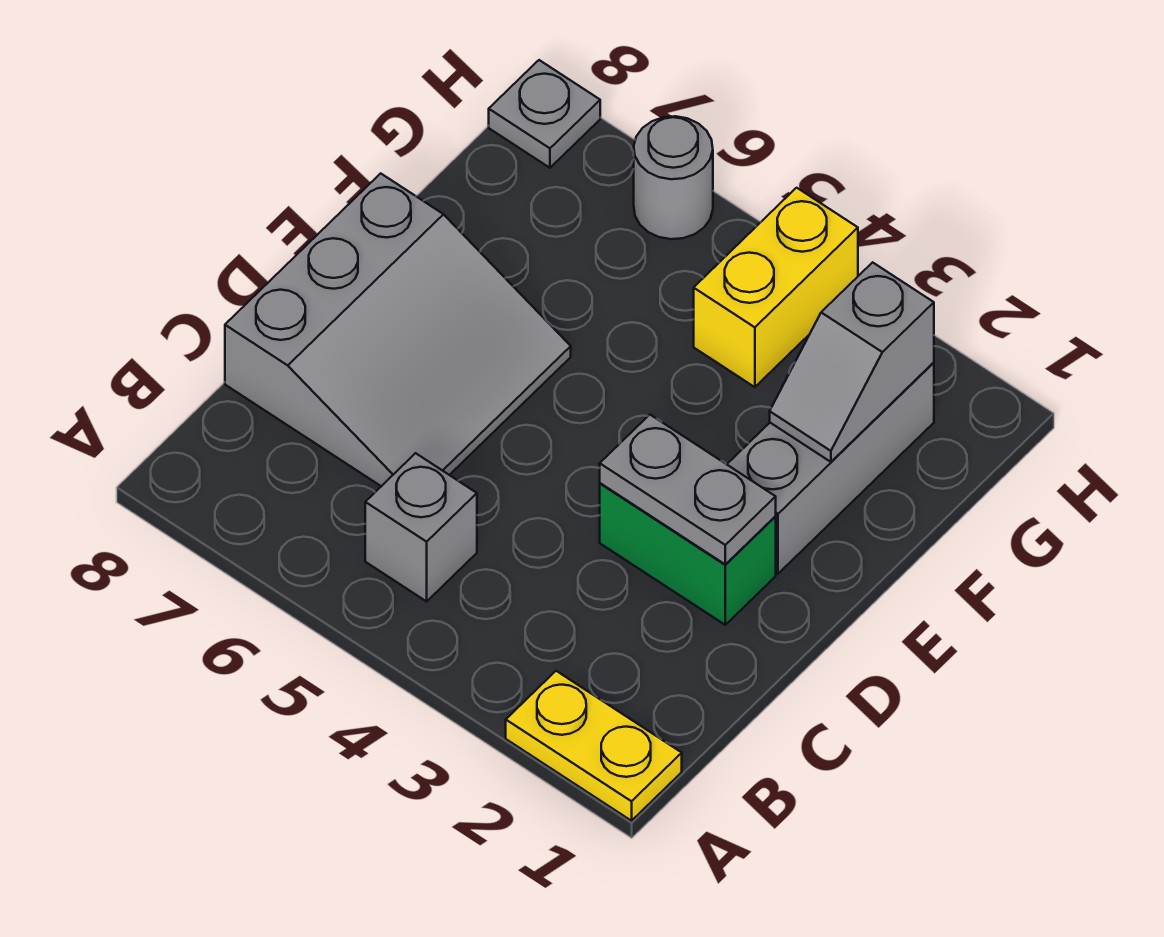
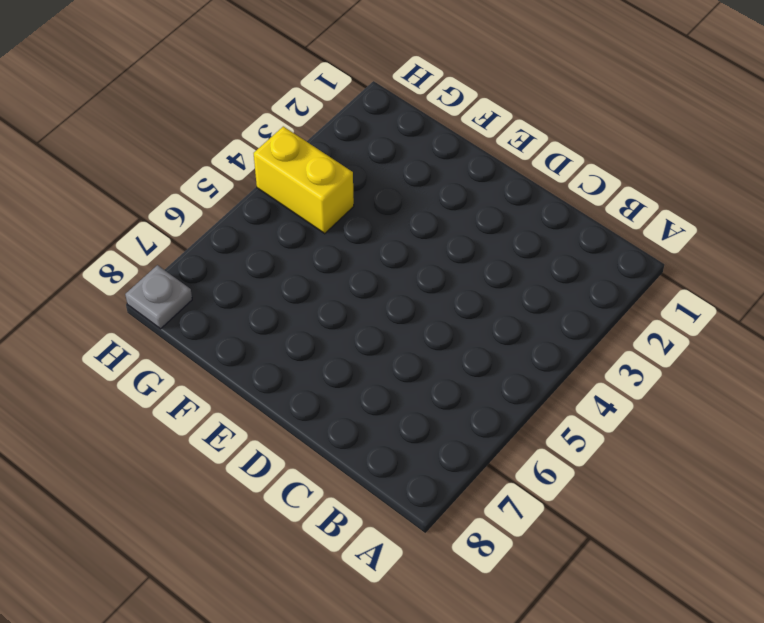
none -> yellow plate A1:A2 level 1
none -> grey brick B5 level 1

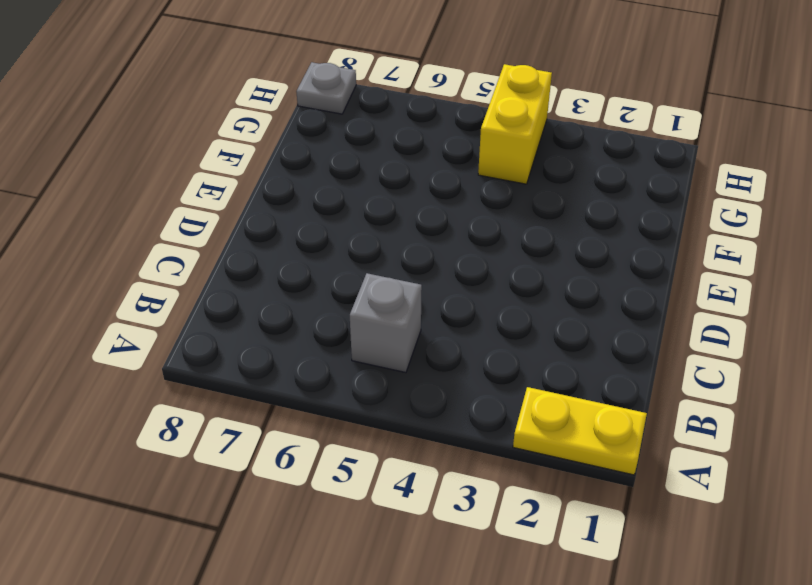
none -> grey slope C6:E8 level 1 top 8
none -> green brick D2:D3 level 1

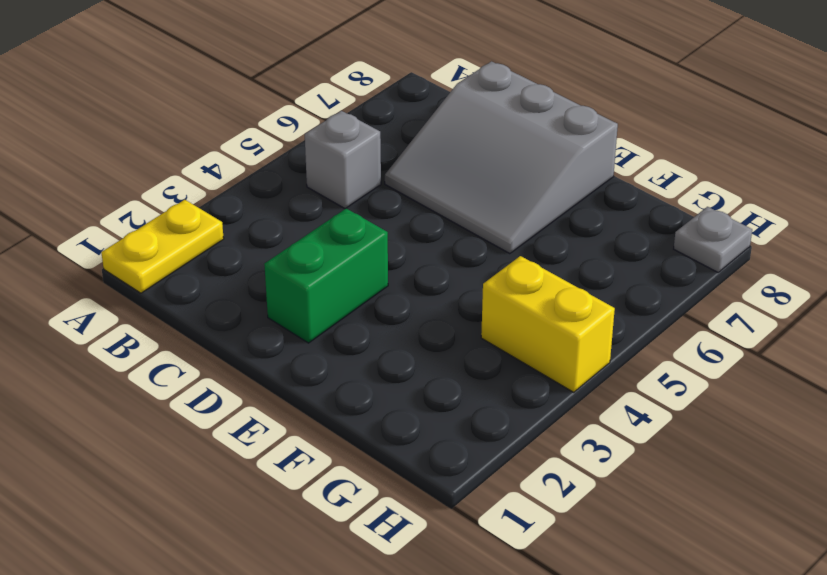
none -> grey brick E2:G2 level 1
none -> grey round brick H6 level 1

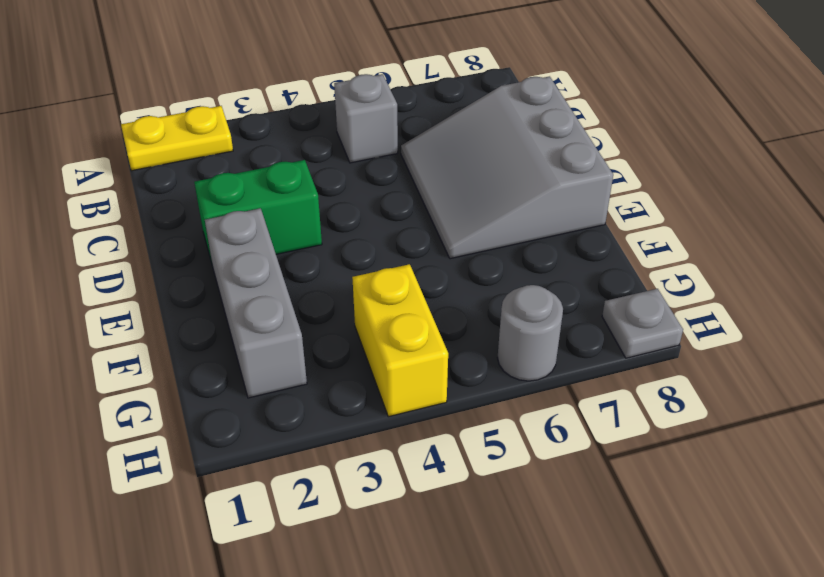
none -> grey plate D2:D3 level 2
none -> grey slope F2:G2 level 2 top G

